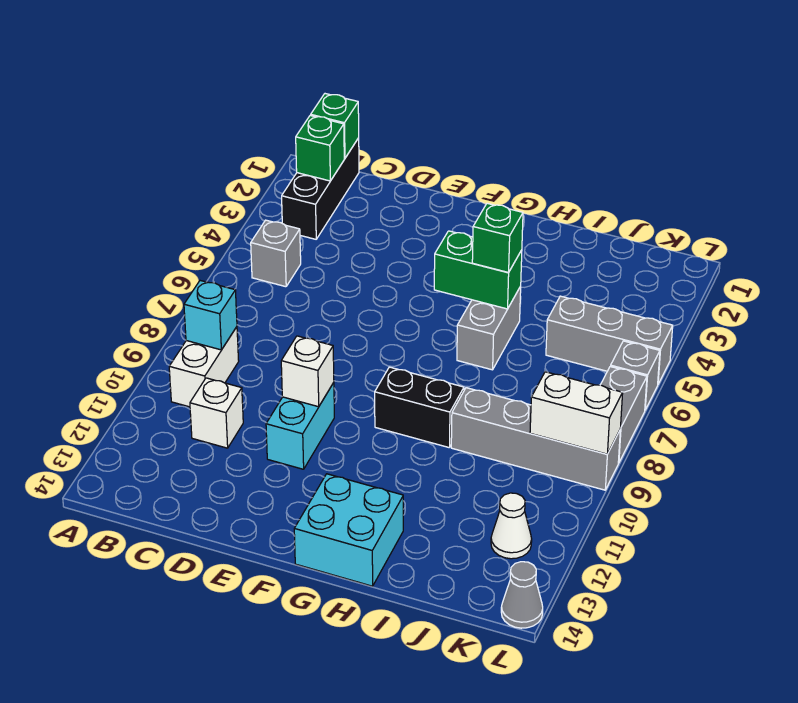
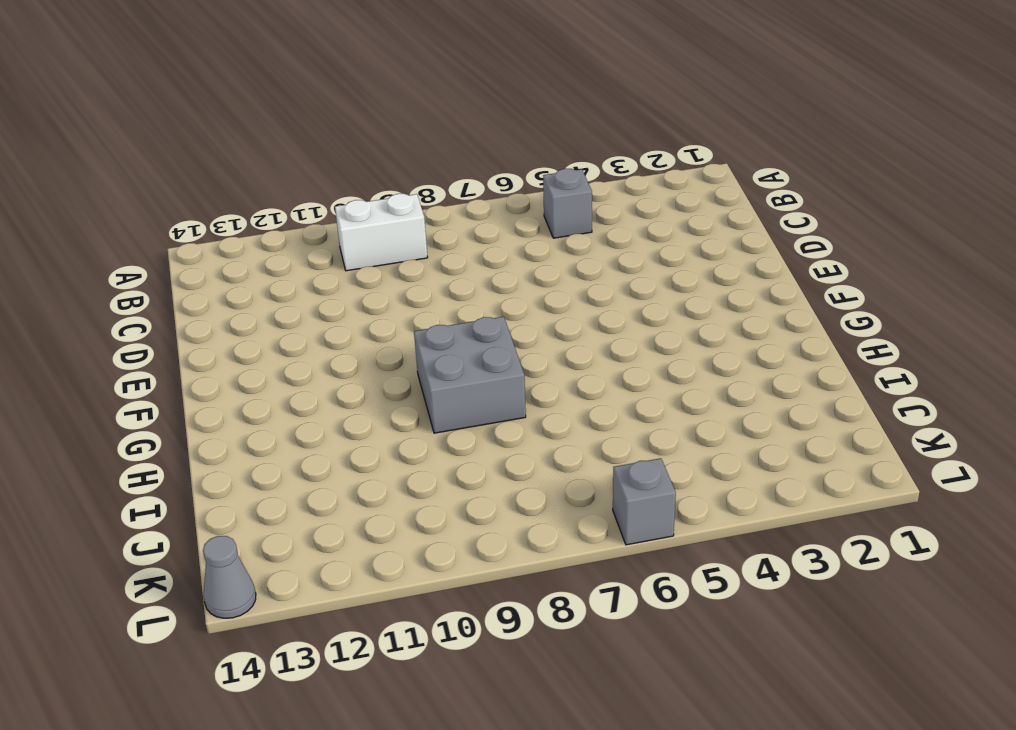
grey brick G8:H9 level 1 -> black brick G9:H9 level 1
none -> black brick B1:B3 level 1
none -> white brick C11 level 1
none -> cyan brick E10:E11 level 1

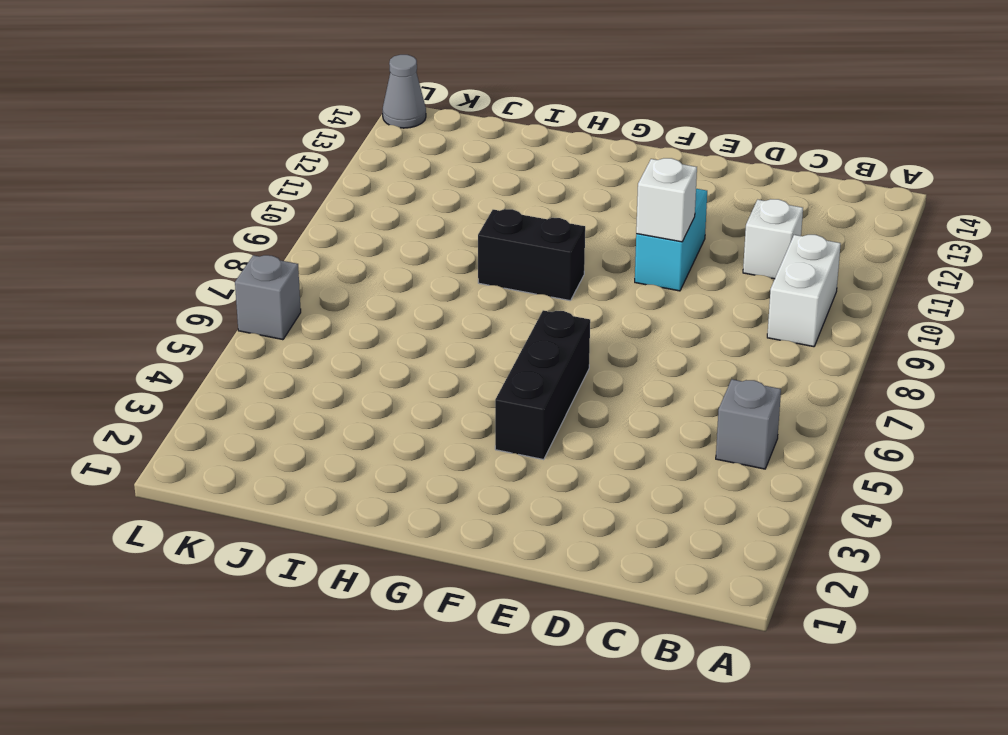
black brick F4:F6 level 1 -> black brick B1:B3 level 1
none -> cyan brick G13:H14 level 1
none -> grey brick H5:H6 level 1
none -> grey brick I9:L9 level 1

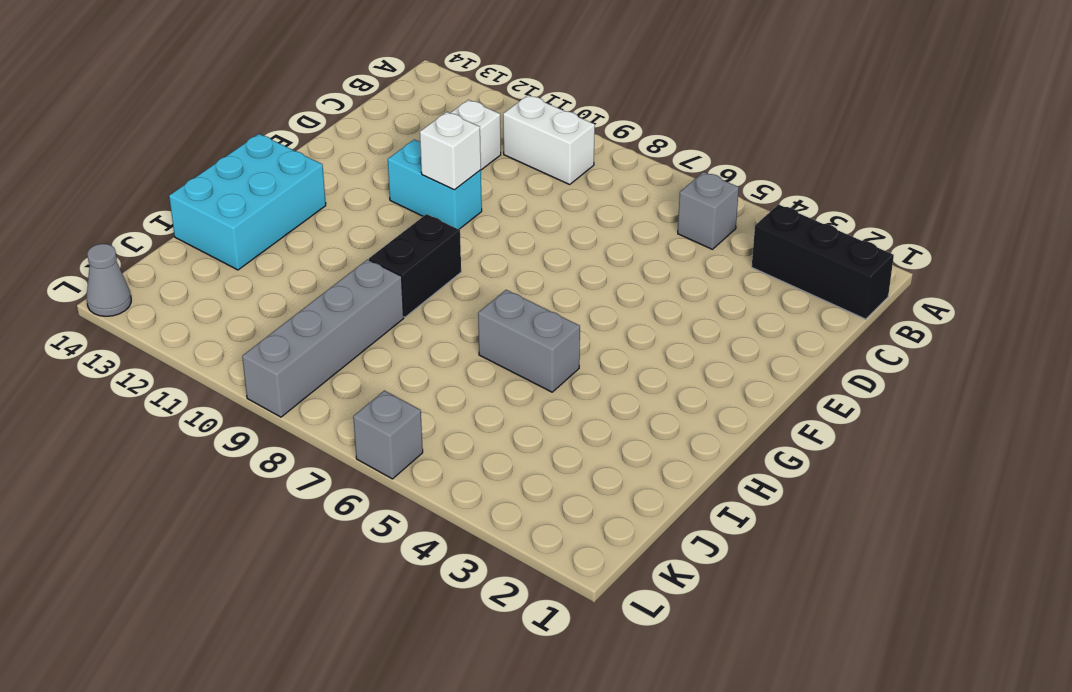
cyan brick G13:I14 level 1 -> cyan brick G13:H14 level 1
none -> grey brick J5:L5 level 1
none -> white cone K12 level 1
none -> grey brick L7:L8 level 1

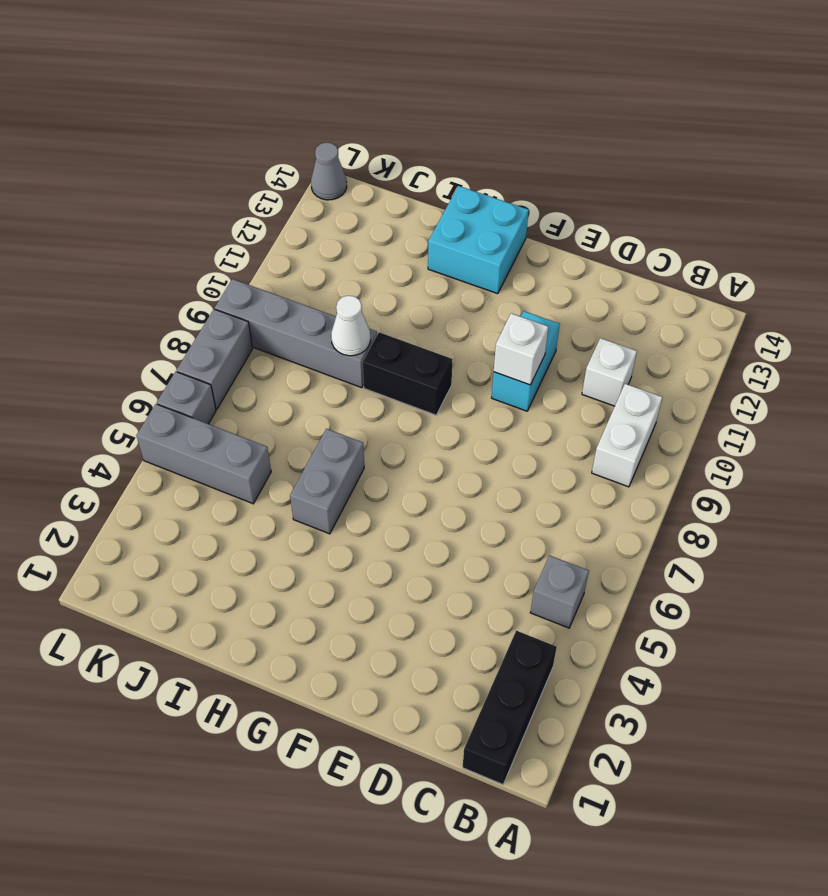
white cone I9 level 2 -> white cone K12 level 1
none -> green brick B1 level 2
none -> green brick B2 level 2
none -> cyan brick B9 level 2

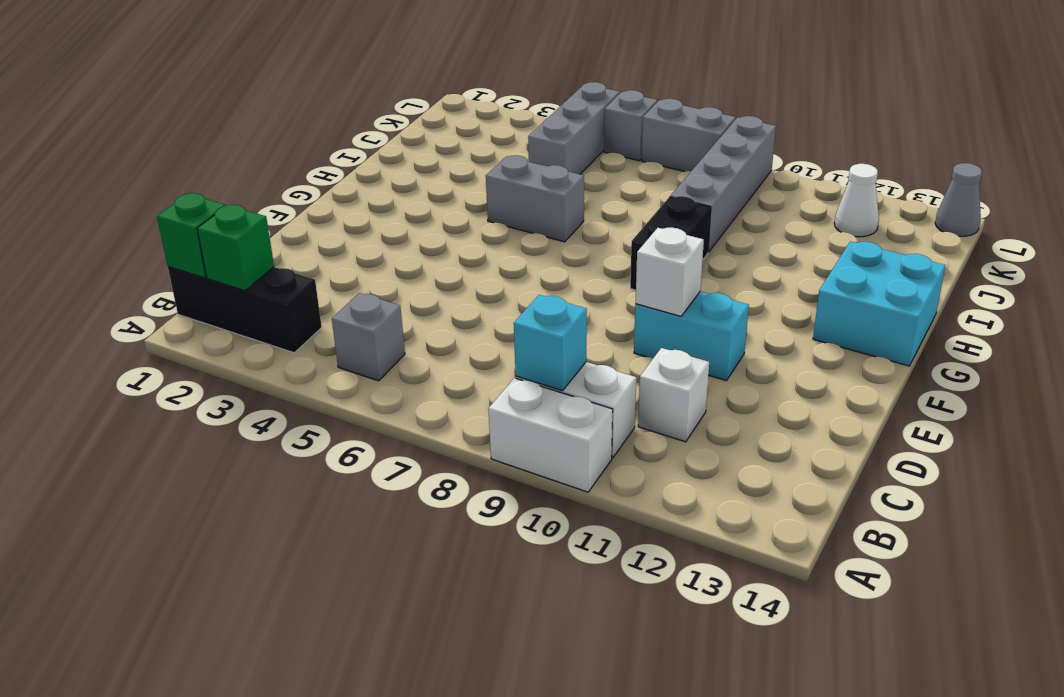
white brick A9:A10 level 1 -> white brick K9:L9 level 2
none -> green brick G5:H5 level 2
none -> green brick H5 level 3

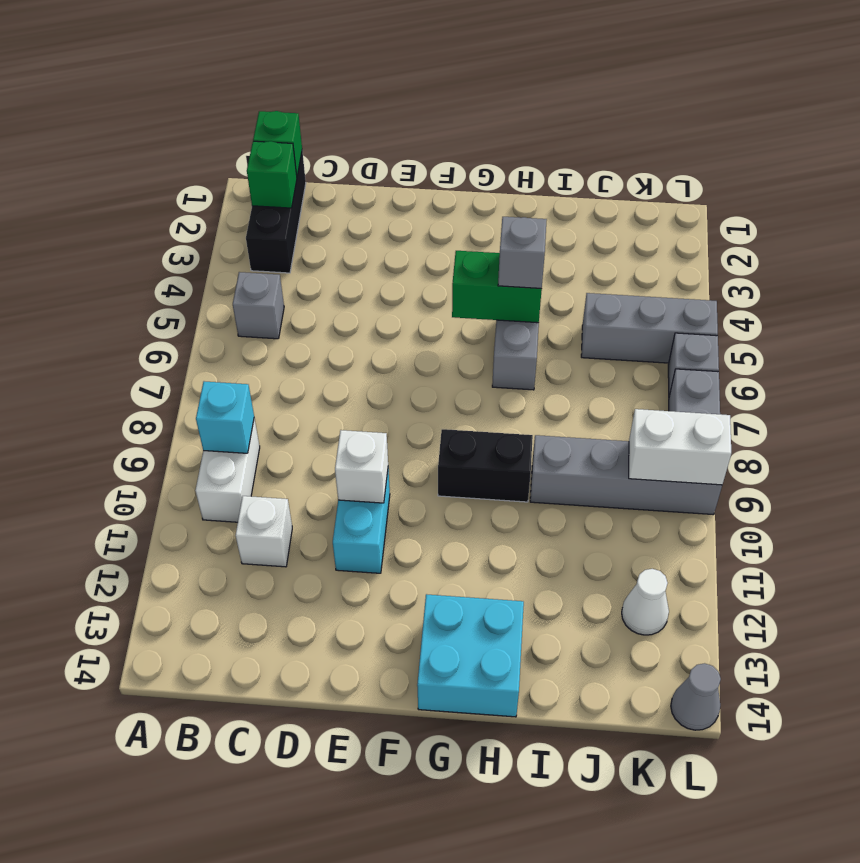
grey brick H5 level 3 -> green brick H5 level 3

